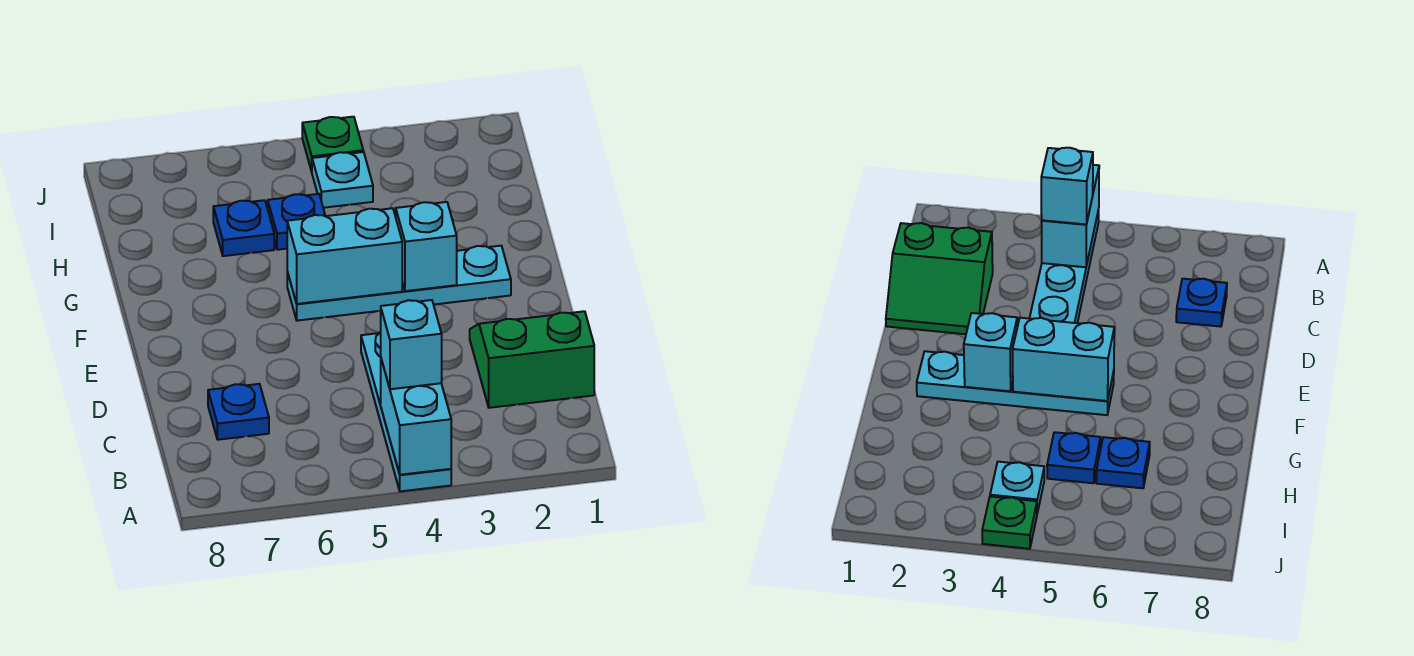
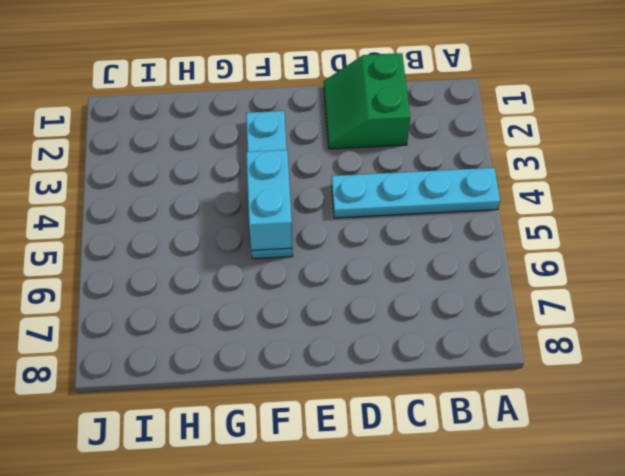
none -> blue plate C7 level 1
none -> blue plate H5 level 1
none -> blue plate H6 level 1

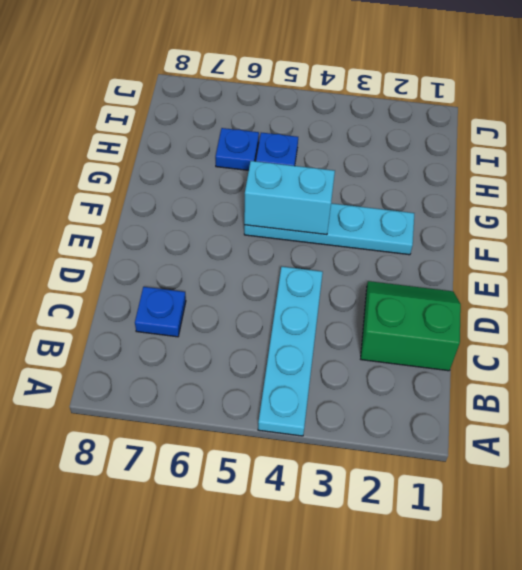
none -> cyan plate I4 level 1
none -> green plate J4 level 1
none -> cyan brick A4:B4 level 2

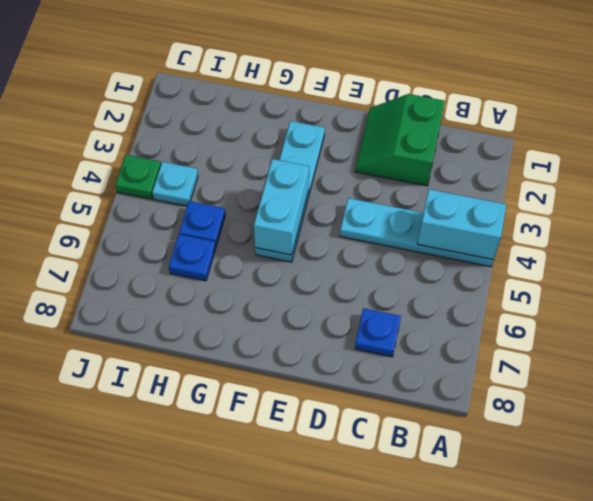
none -> cyan brick F3 level 2
none -> cyan brick B4 level 3

